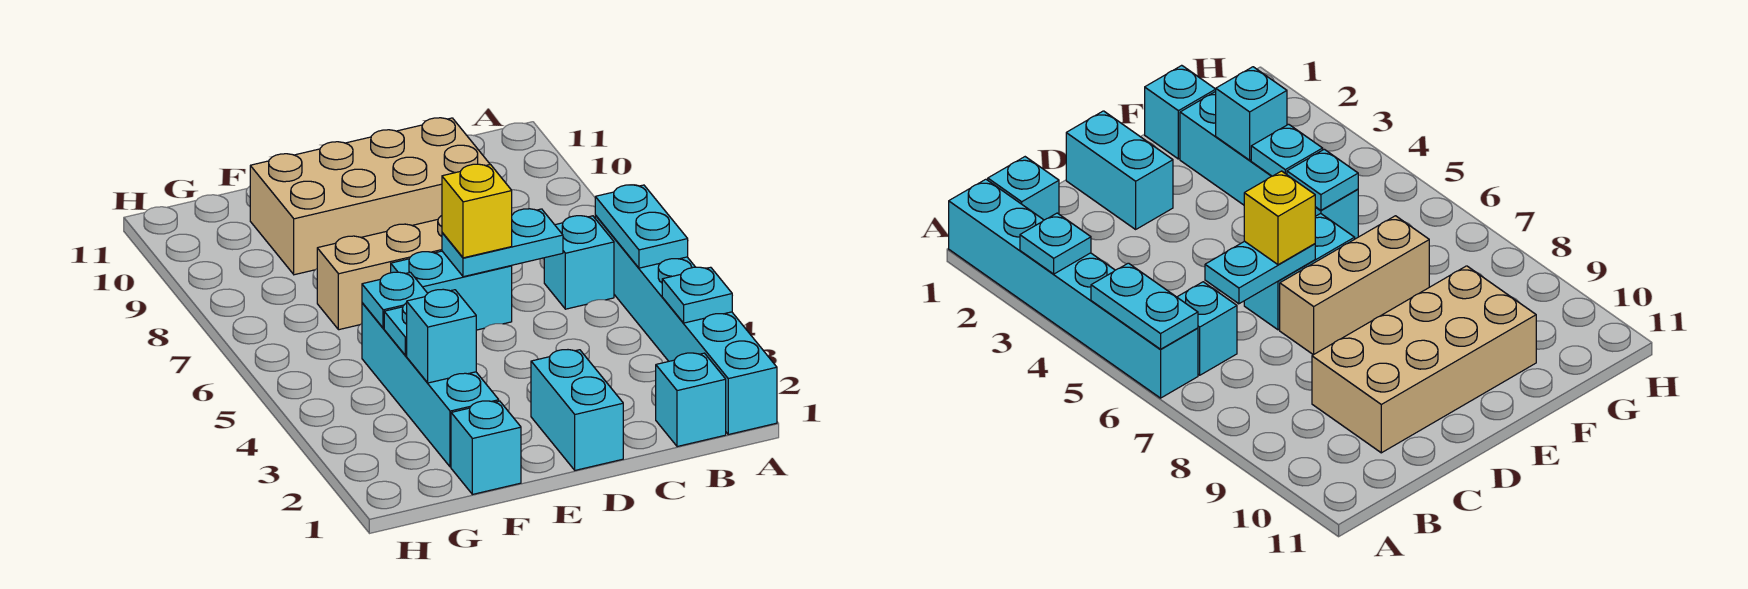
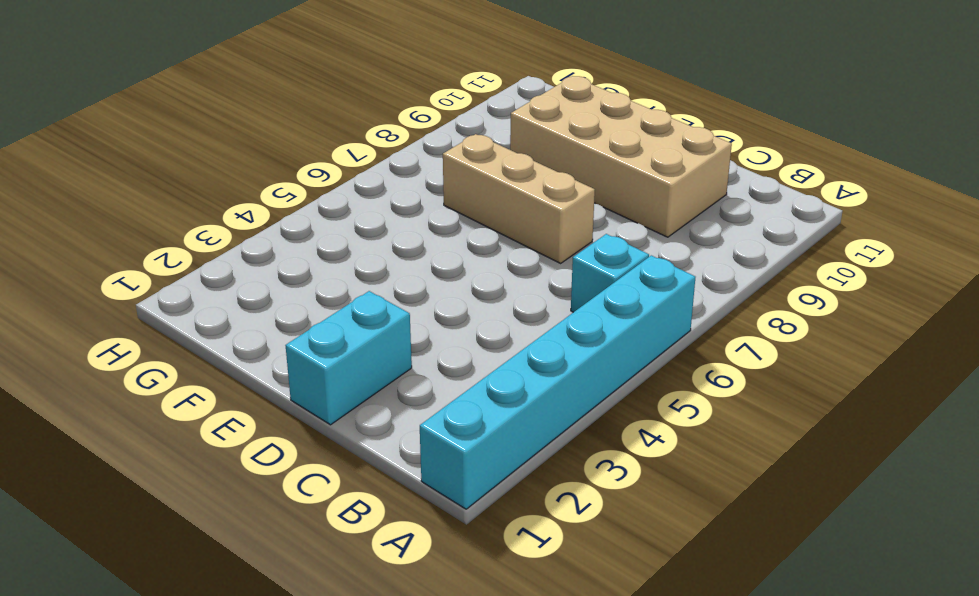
none -> cyan brick B1 level 1
none -> cyan brick D6:E6 level 1
none -> cyan brick F1 level 1

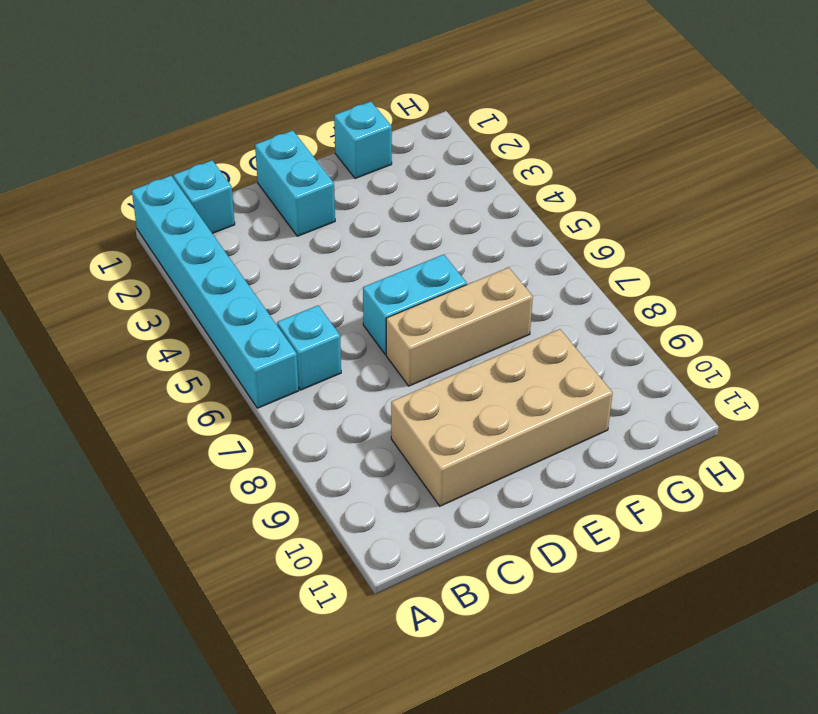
none -> cyan brick F2:F5 level 1
none -> cyan plate A3 level 2
none -> cyan plate A5:A6 level 2

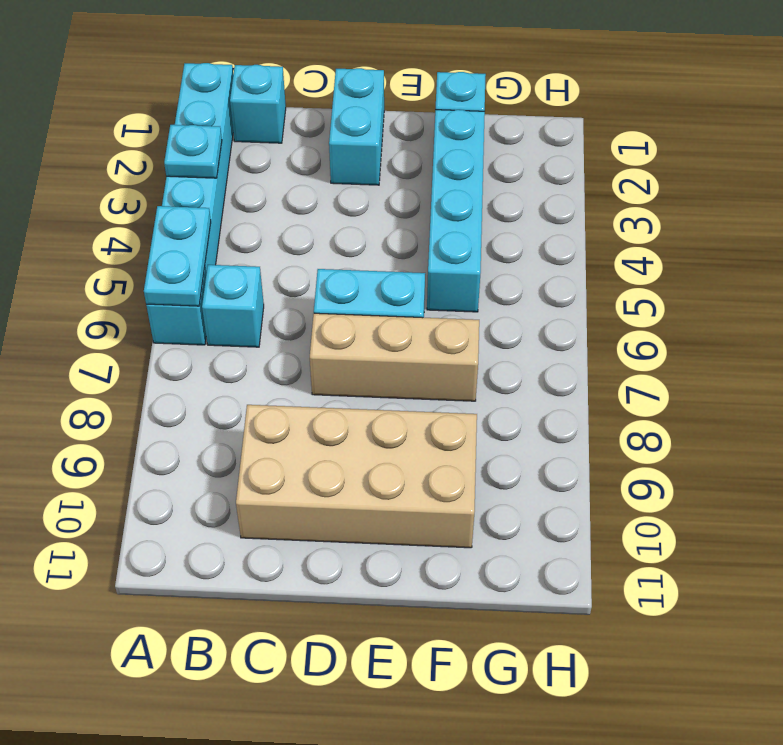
none -> cyan plate C6:D6 level 2
none -> cyan brick F3 level 2
none -> cyan plate F4 level 2

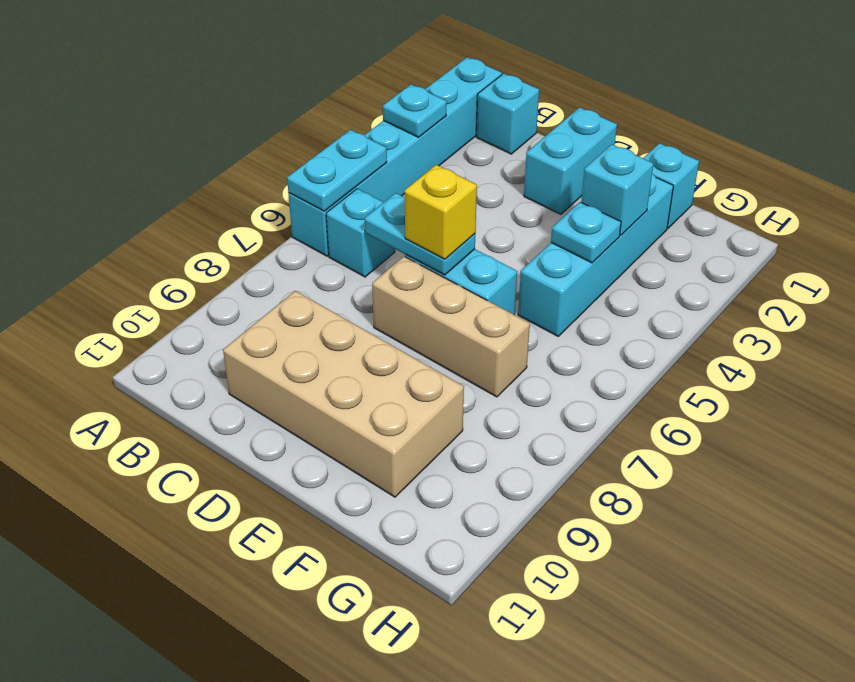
none -> cyan plate F5 level 2

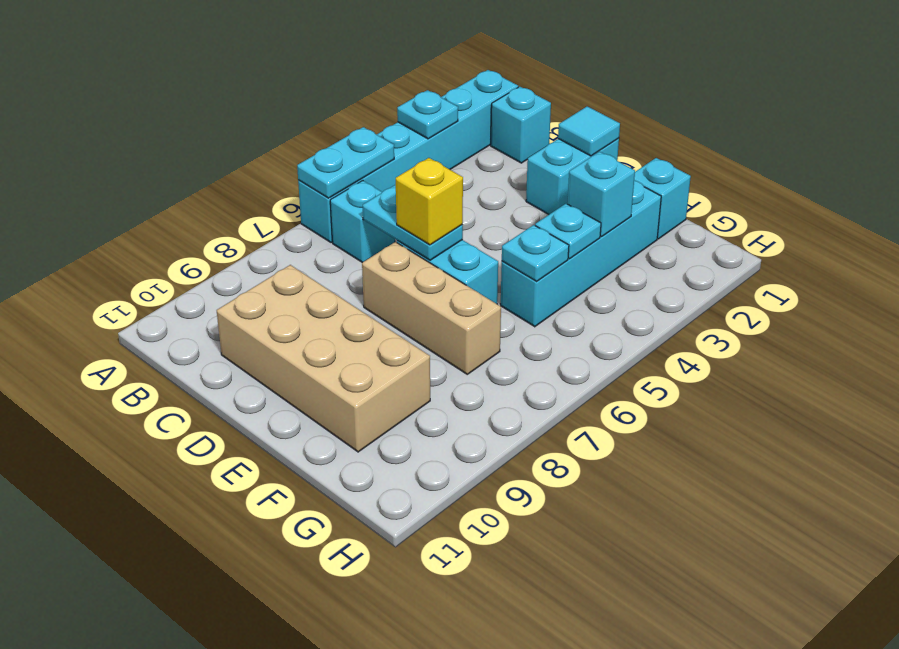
cyan tile D1 level 2 -> none

